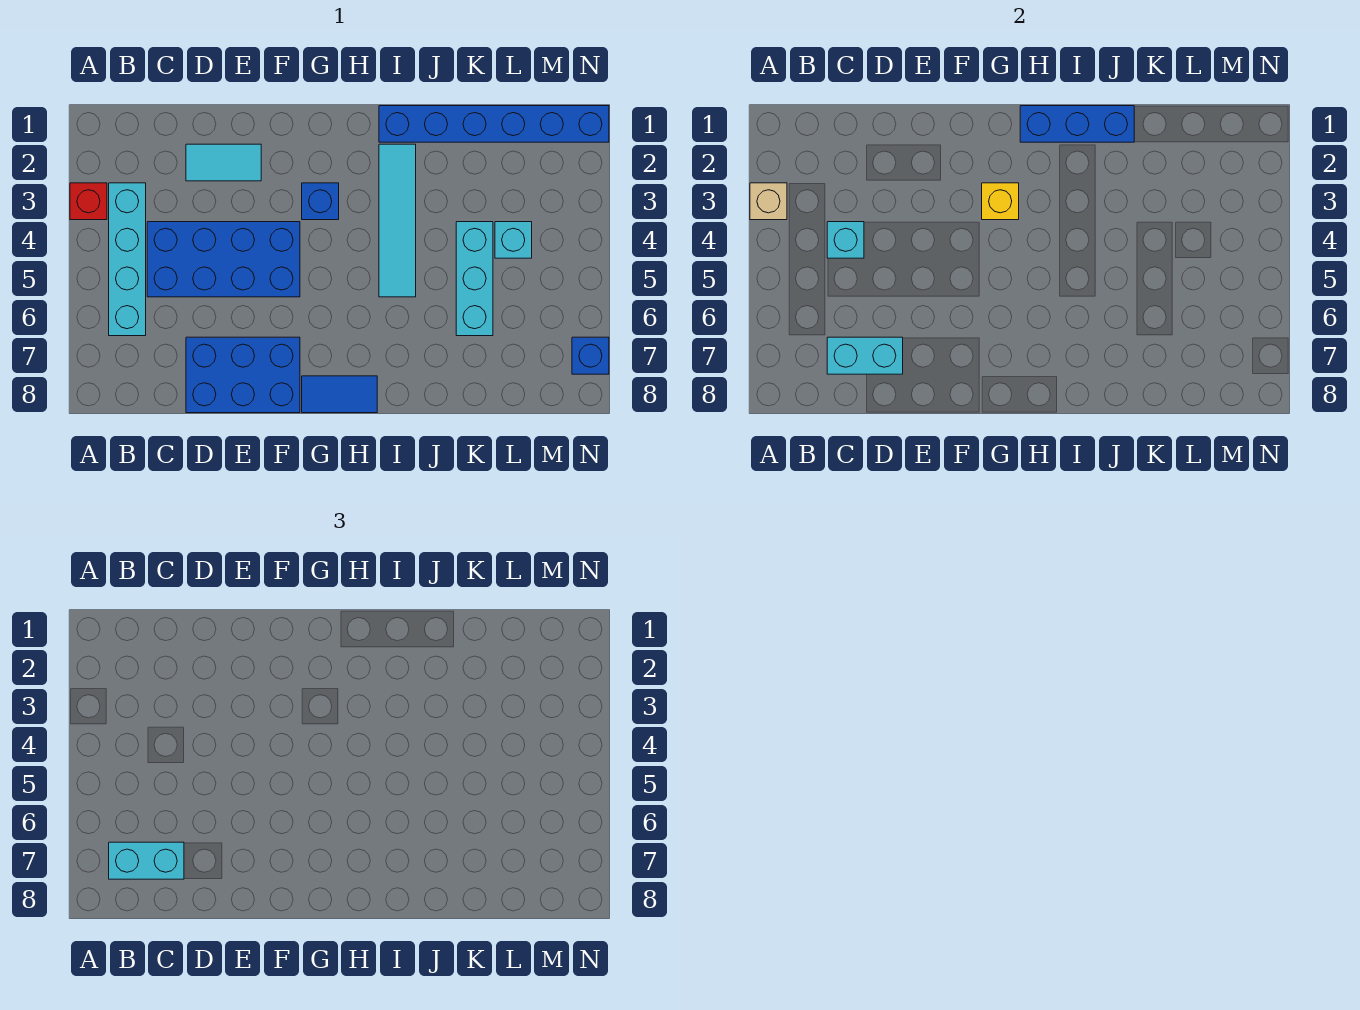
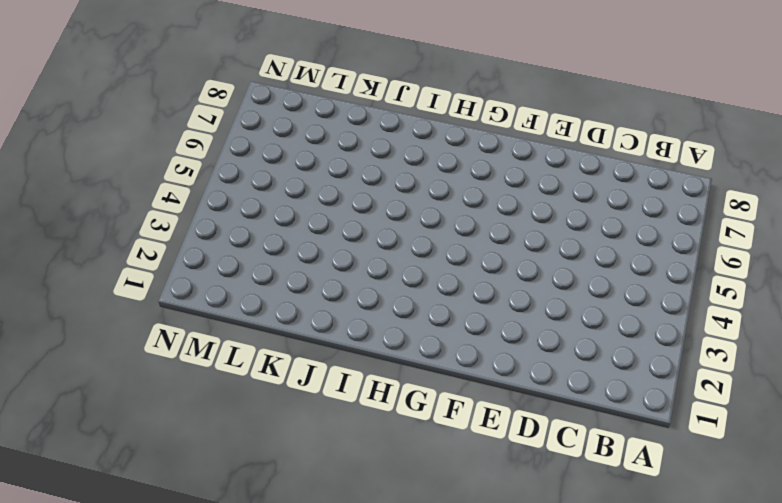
none -> red brick A3 level 1
none -> cyan brick B3:B6 level 1
none -> blue brick C4:F5 level 1

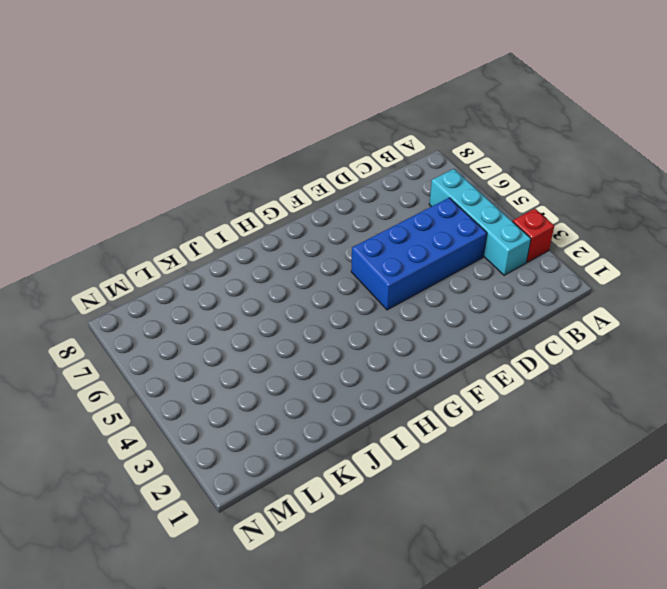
none -> cyan tile D2:E2 level 1
none -> blue brick D7:F8 level 1
none -> blue brick G3 level 1

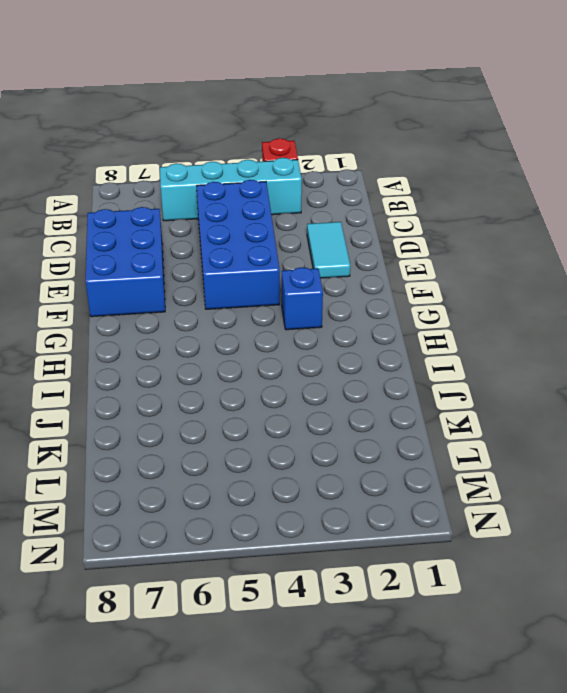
none -> blue tile G8:H8 level 1
none -> blue brick I1:N1 level 1
none -> cyan tile I2:I5 level 1

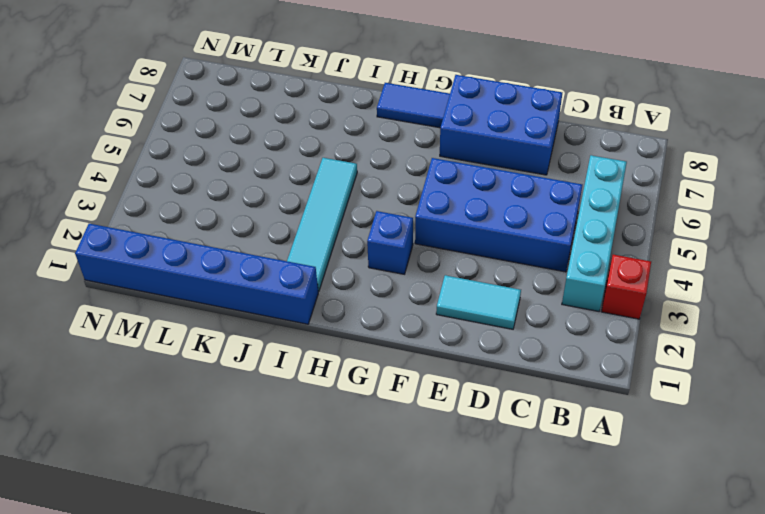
none -> cyan brick K4:K6 level 1
none -> cyan brick L4 level 1
none -> blue brick N7 level 1

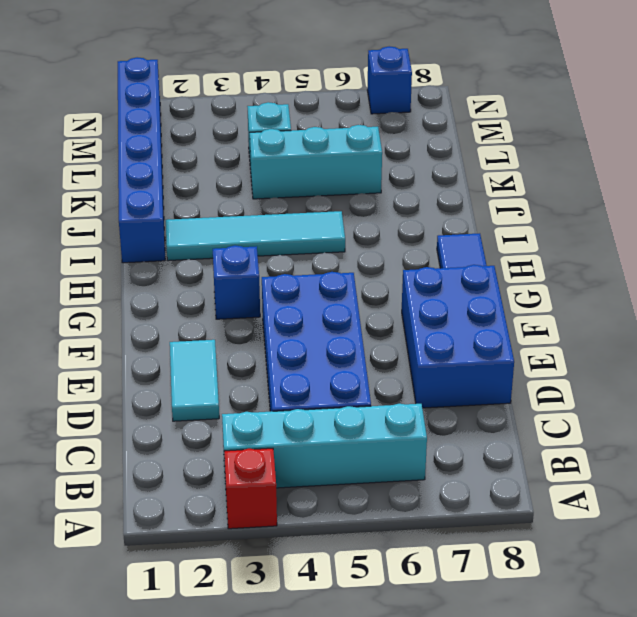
none -> tan brick A3 level 2
none -> cyan brick C4 level 2
none -> cyan brick C7:D7 level 2

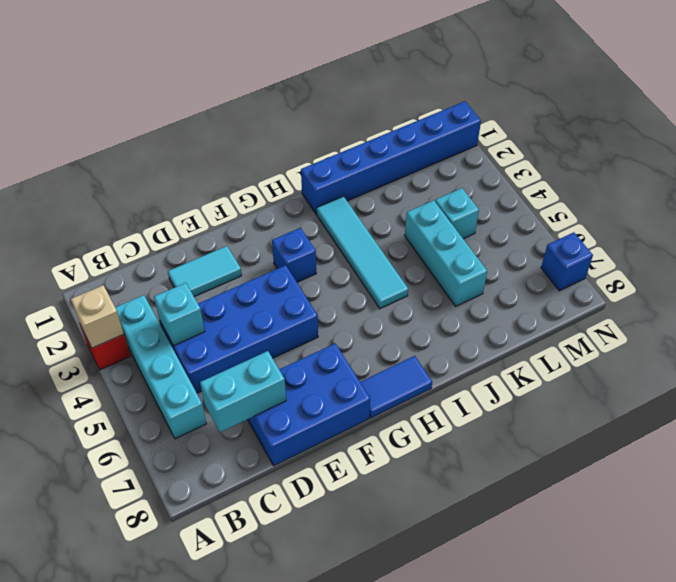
none -> yellow brick G3 level 2
none -> blue brick H1:J1 level 2
none -> cyan brick B7:C7 level 3

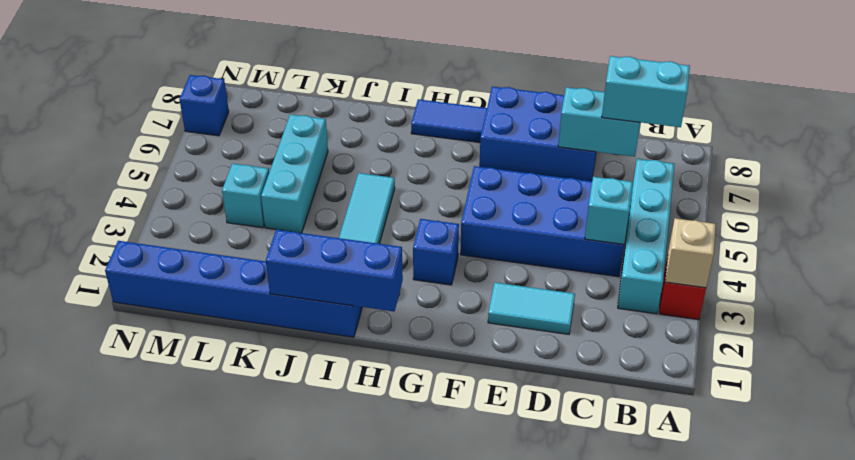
none -> yellow brick G3 level 2

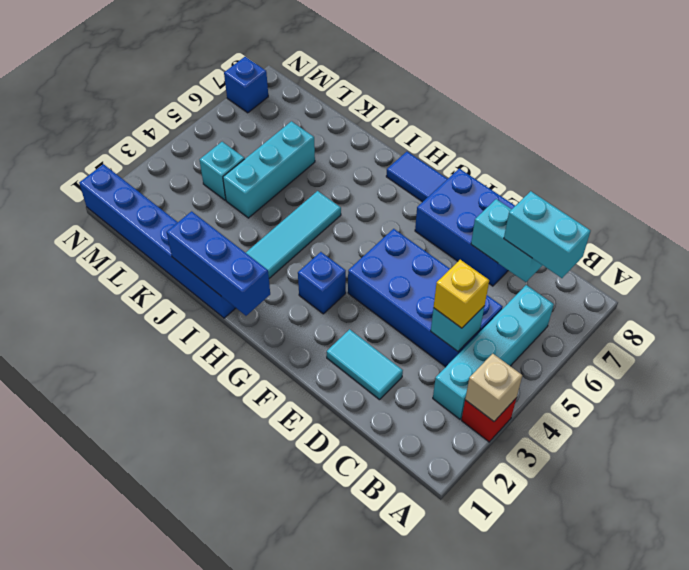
yellow brick C4 level 3 -> yellow brick G3 level 2

